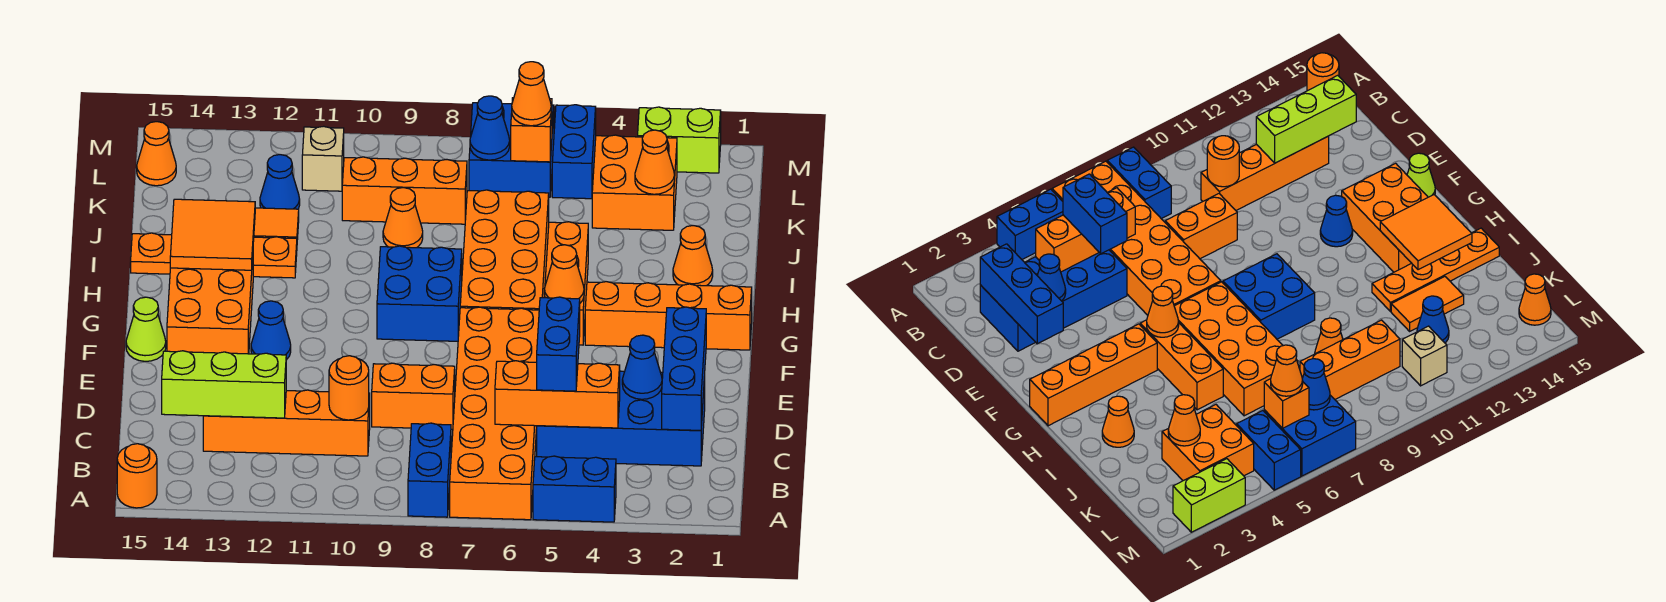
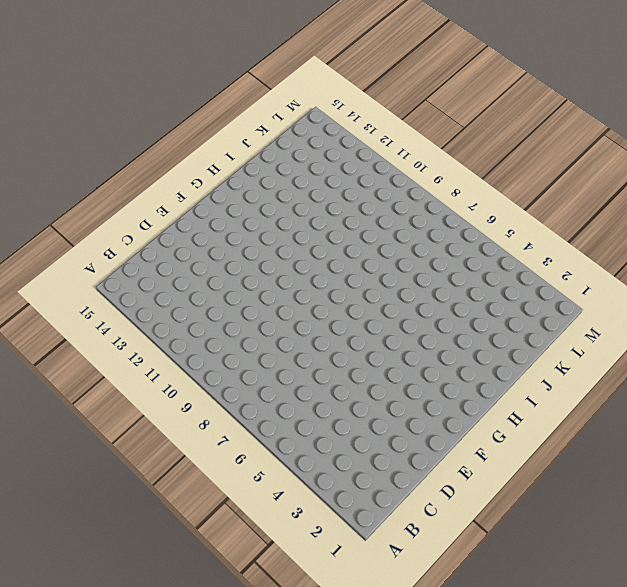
none -> blue brick A4:A5 level 1
none -> orange brick A6:F7 level 1
none -> blue brick A8:B8 level 1
none -> orange round brick A15 level 1

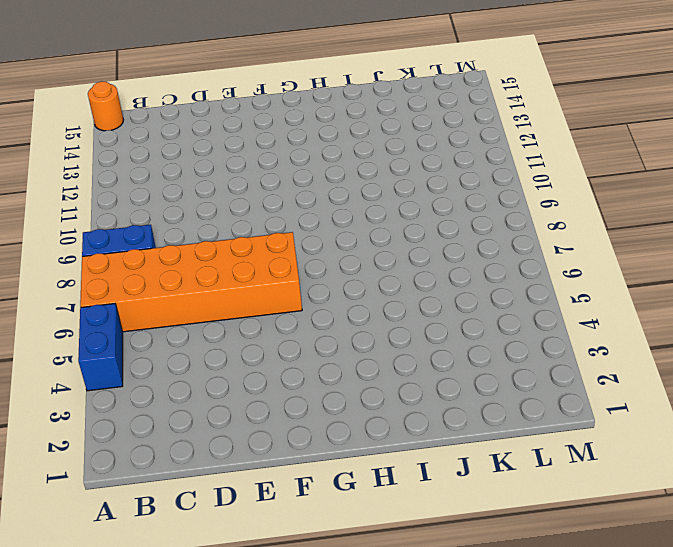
none -> blue brick C2:D5 level 1
none -> orange brick C10:C13 level 1
none -> orange brick D8:D9 level 1
none -> blue cone F12 level 1

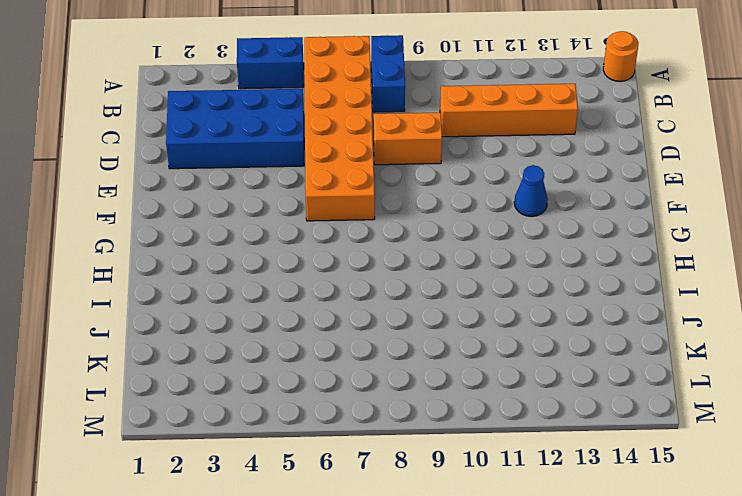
none -> orange brick F13:H14 level 1
none -> lime cone F15 level 1
none -> orange brick G1:G4 level 1
none -> orange brick G5:I5 level 1

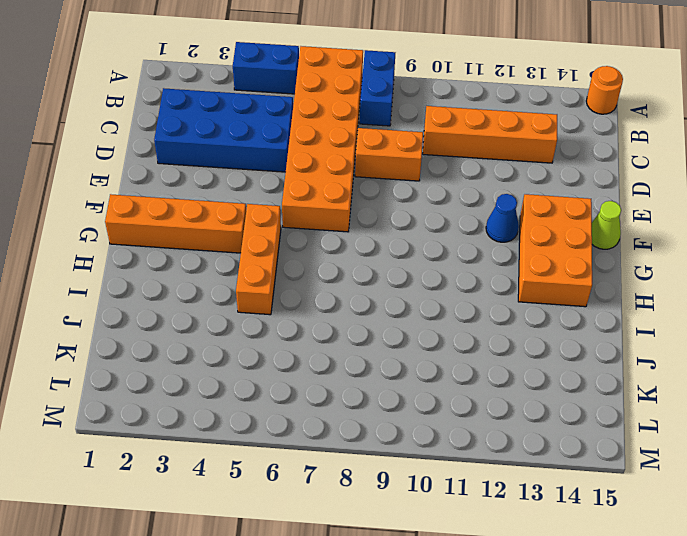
none -> orange brick G6:J7 level 1
none -> blue brick G8:H9 level 1
none -> orange cone I2 level 1
none -> orange plate I12:I15 level 1

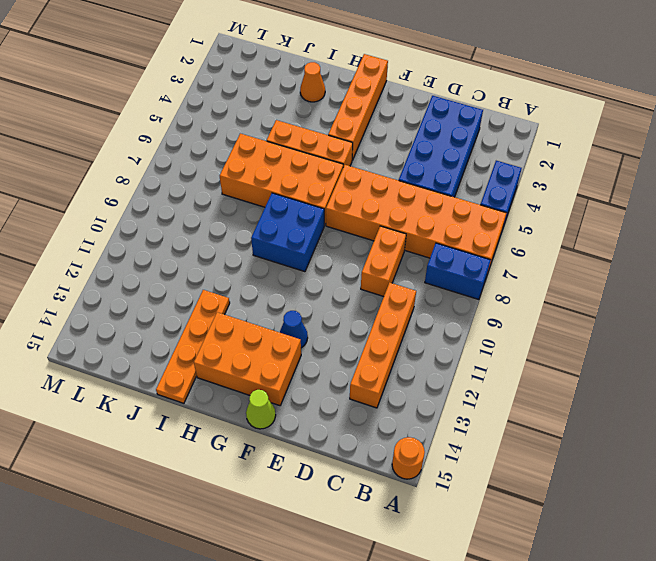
none -> orange cone J9 level 1
none -> orange tile J12:J13 level 1
none -> orange brick K3:L4 level 1
none -> orange brick K8:K10 level 1

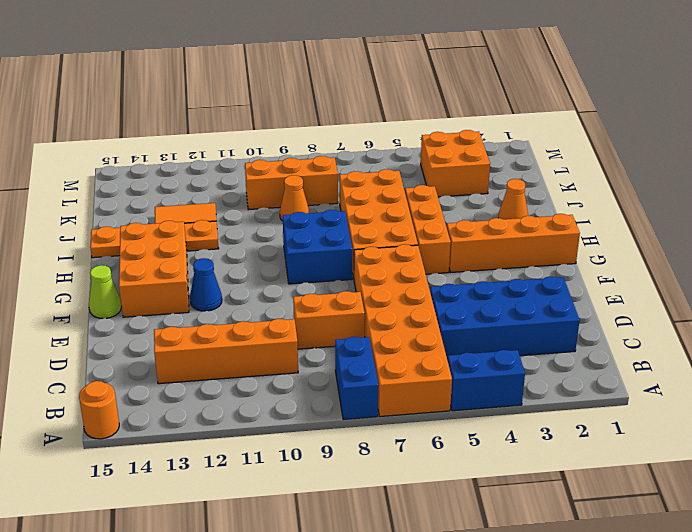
none -> blue cone K12 level 1
none -> blue brick L5:M5 level 1
none -> blue brick L6:M7 level 1
none -> tan brick L11 level 1

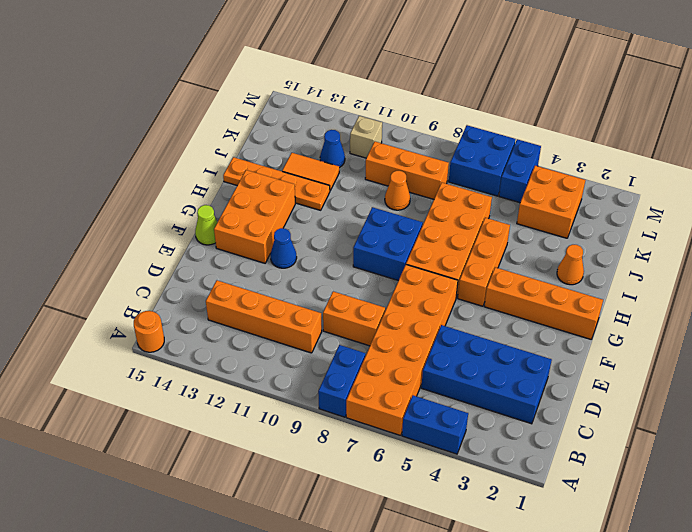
none -> orange cone L15 level 1
none -> lime brick M2:M3 level 1
none -> blue brick C2:E2 level 2
none -> orange brick C4:C6 level 2

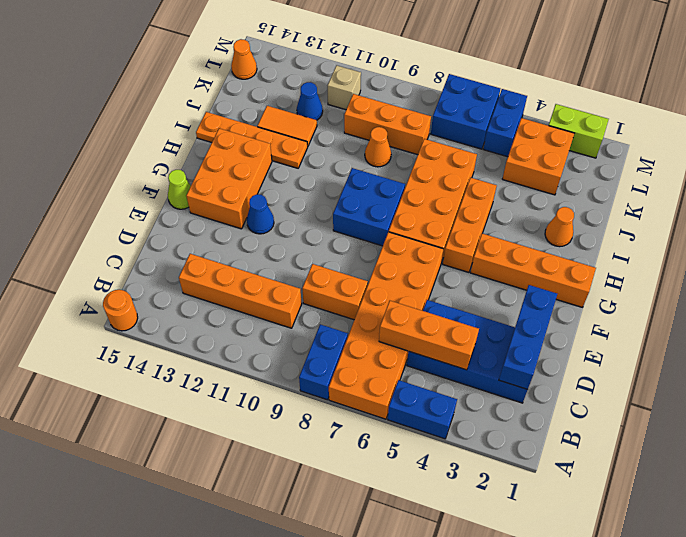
none -> orange round brick C10 level 2
none -> lime brick C12:C14 level 2
none -> blue cone D3 level 2
none -> orange cone G5 level 2

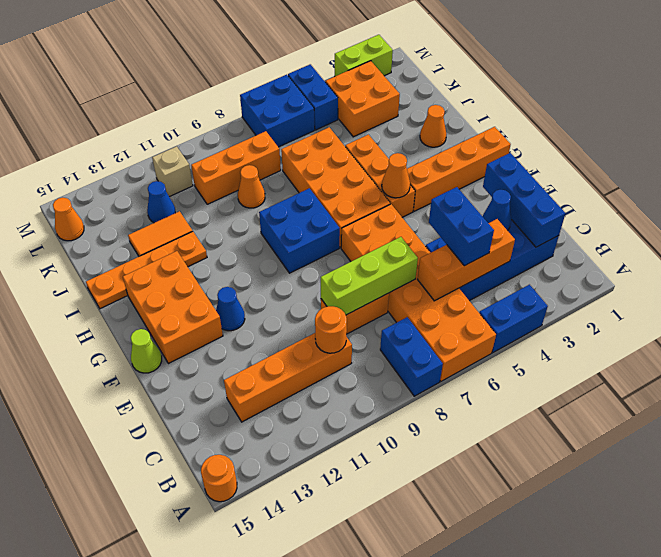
lime brick D7:D9 level 2 -> lime brick C12:C14 level 2
none -> orange tile H13:I14 level 2
none -> orange cone K3 level 2
none -> orange brick L6 level 2
none -> blue cone L7 level 2

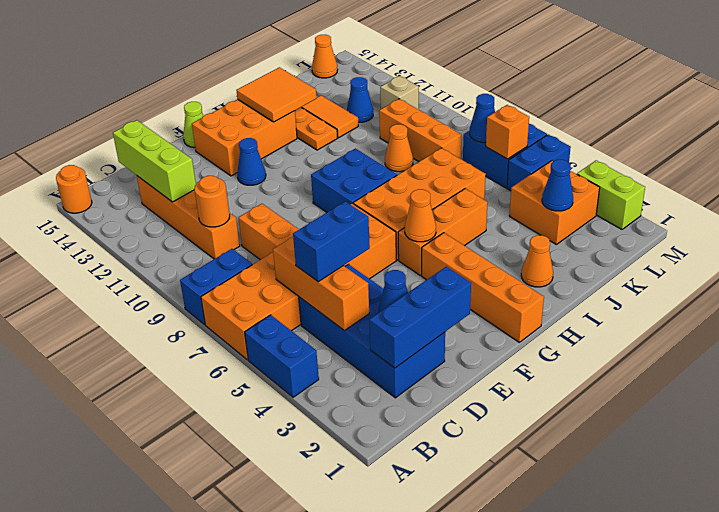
blue cone K3 level 2 -> orange cone K3 level 2
none -> orange cone L6 level 3

